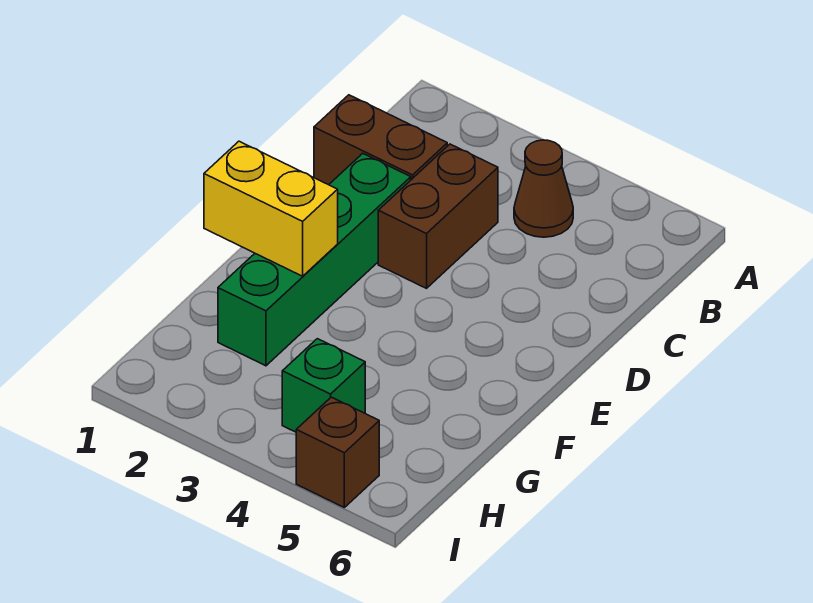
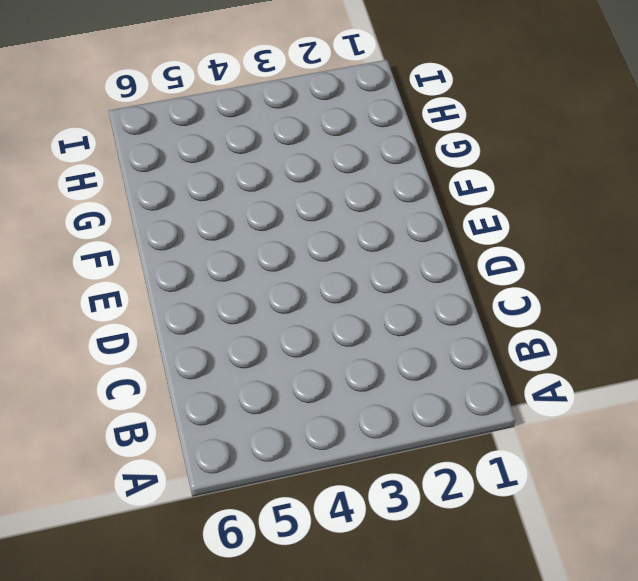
none -> brown cone B4 level 1
none -> brown brick C1:C2 level 1

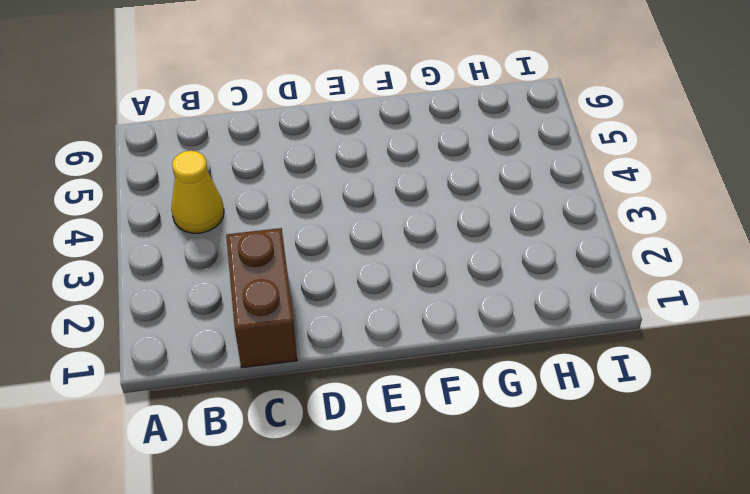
yellow cone B4 level 1 -> brown cone B4 level 1
none -> brown brick C3:D3 level 1
none -> green brick D2:G2 level 1

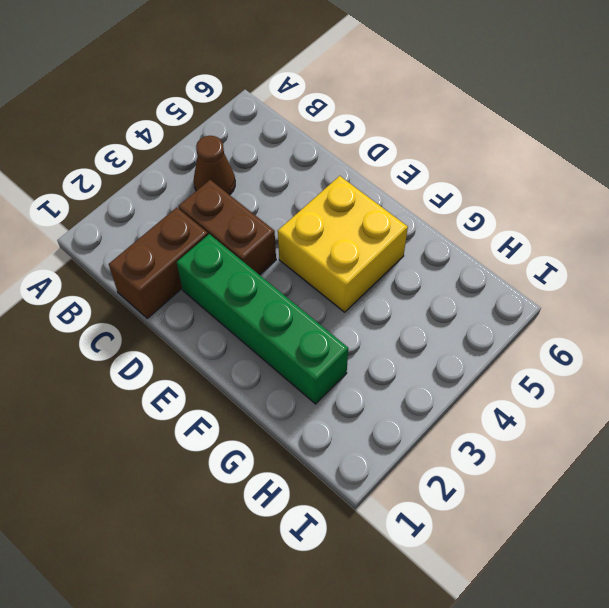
yellow brick E4:F5 level 1 -> none
none -> green brick H4 level 1
none -> brown brick I5 level 1

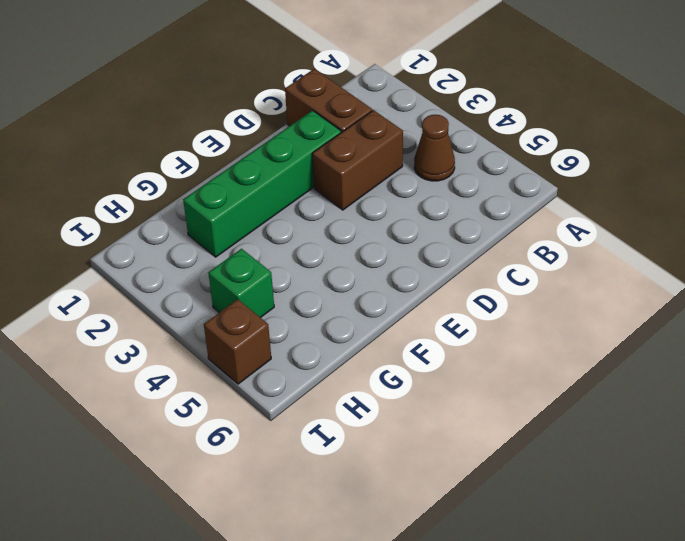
none -> yellow brick F1:F2 level 2

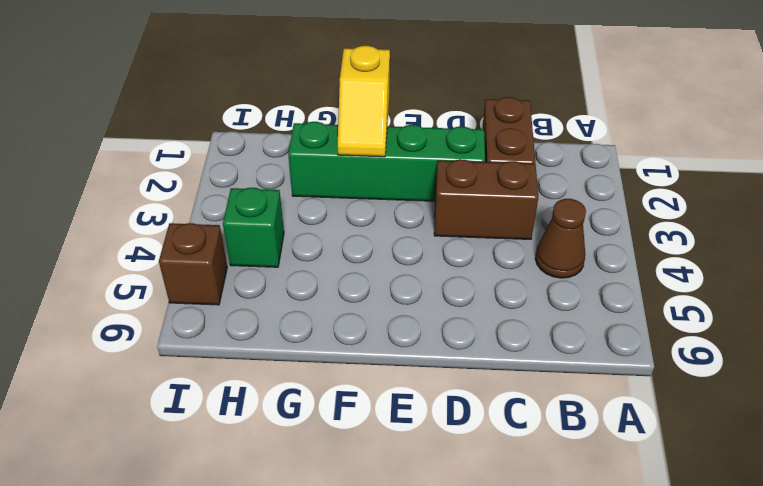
yellow slope F1:F2 level 2 top 1 -> yellow brick F1:F2 level 2

